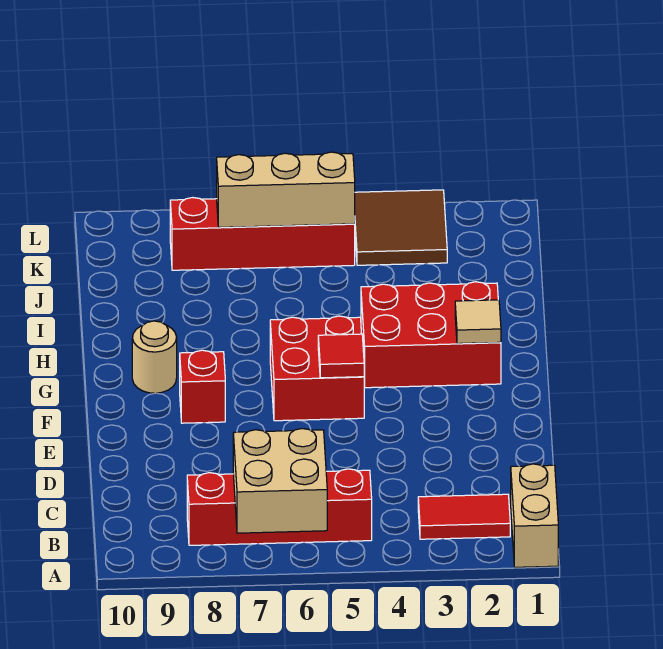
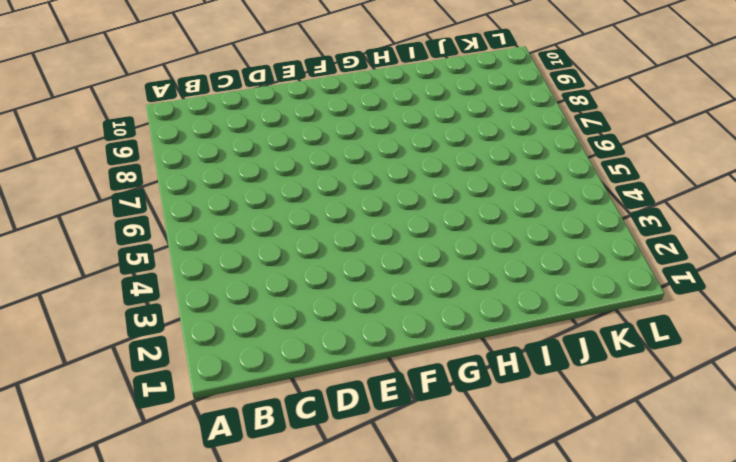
none -> tan brick A1:B1 level 1
none -> red tile B2:B3 level 1
none -> red brick B5:B8 level 1

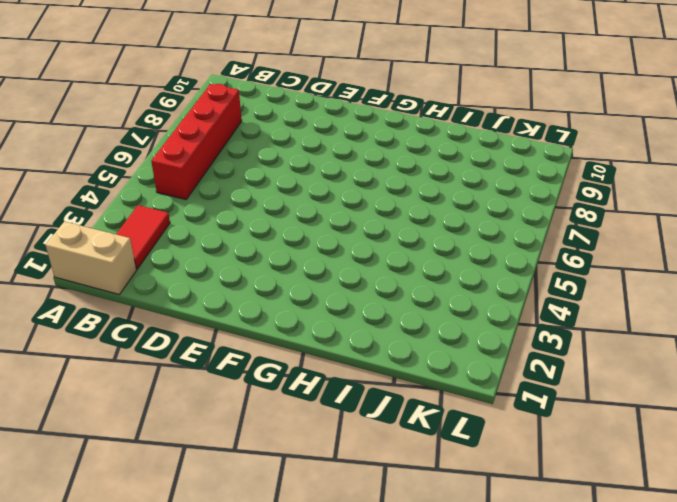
none -> red brick F5:G6 level 1
none -> red brick F8 level 1
none -> red brick G2:H4 level 1

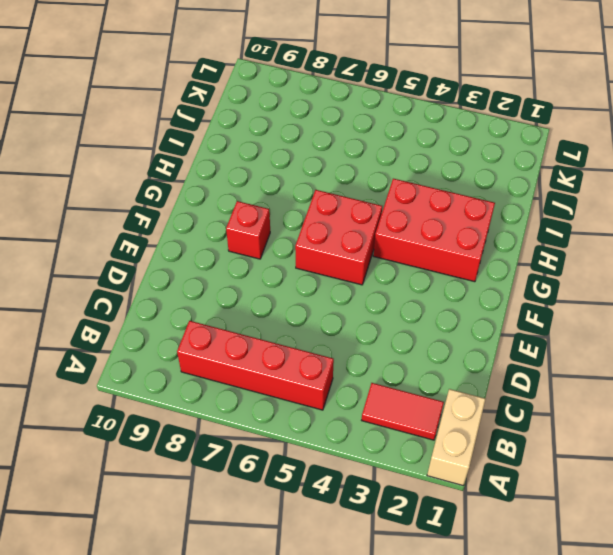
none -> tan round brick G9 level 1
none -> brown tile K3:L4 level 1
none -> red brick K5:K8 level 1

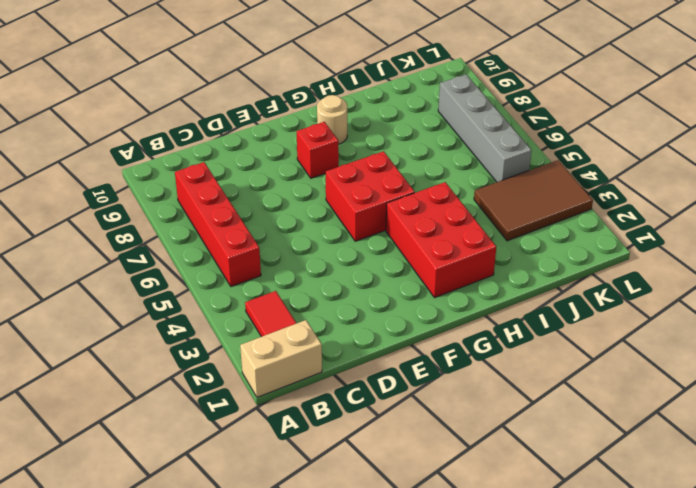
brown tile J3:L4 level 1 -> brown tile K3:L4 level 1
grey brick K5:K8 level 1 -> red brick K5:K8 level 1
none -> tan brick A6:B7 level 2
none -> red tile F5 level 2
none -> tan tile G2 level 2

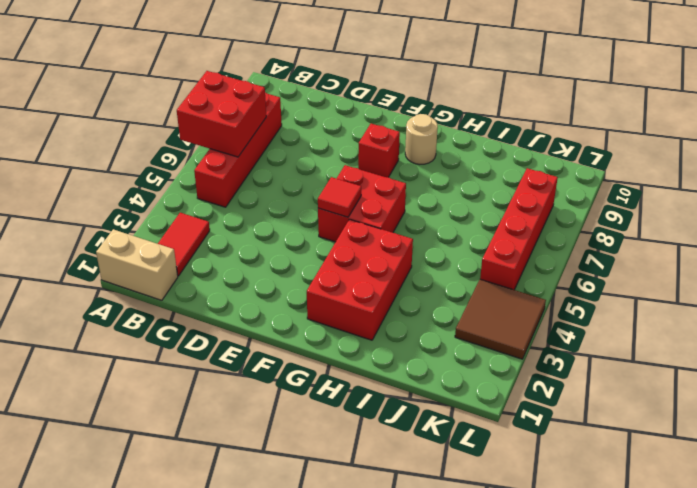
red brick A6:B7 level 2 -> tan brick A6:B7 level 2
none -> tan tile G2 level 2
none -> tan brick K5:K7 level 2

